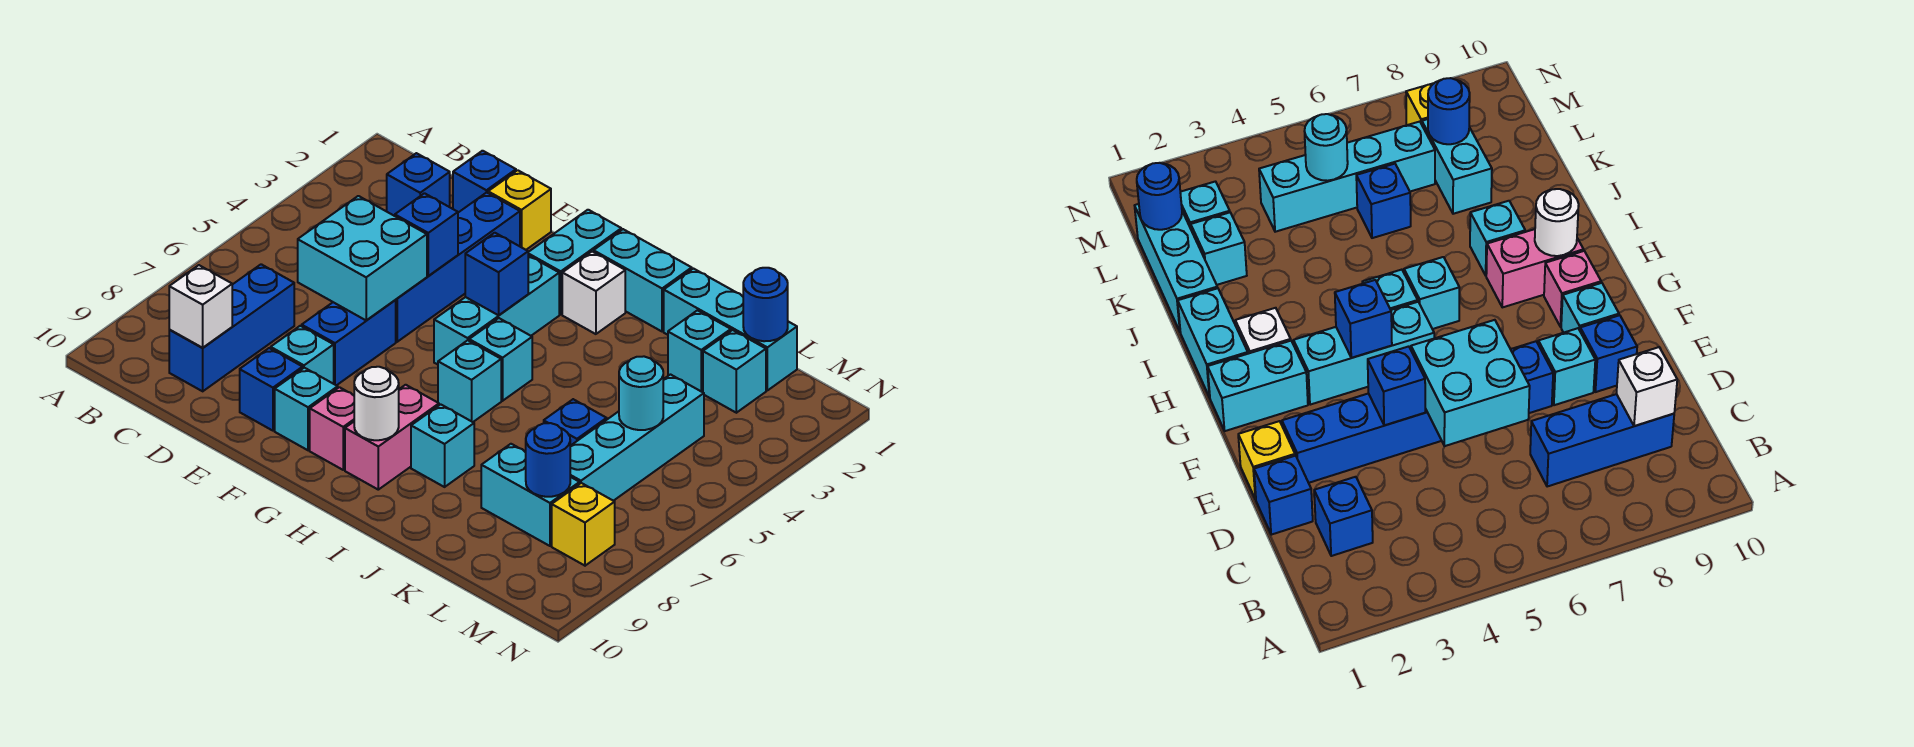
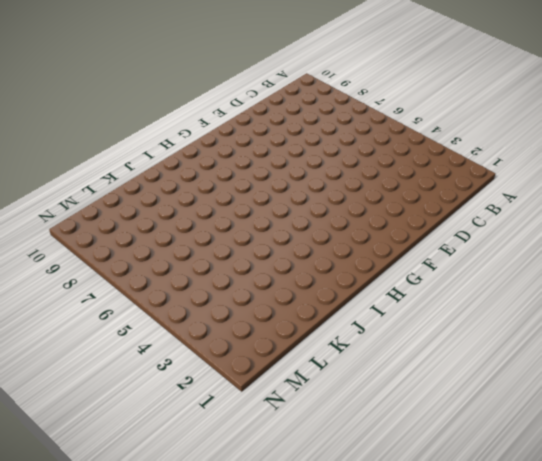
none -> blue brick C2 level 1
none -> blue brick C7:C9 level 1
none -> blue brick D1 level 1
none -> yellow brick E1 level 1

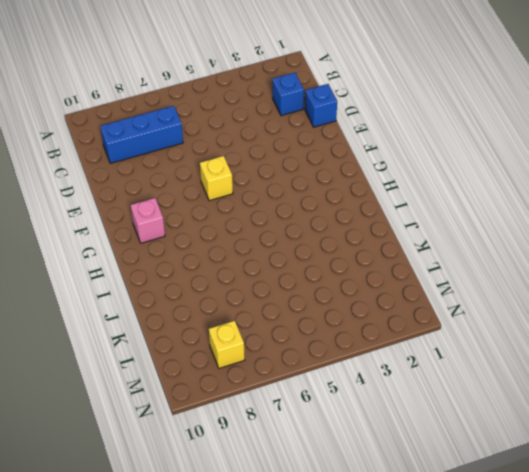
yellow brick F6 level 1 -> yellow brick E1 level 1
none -> blue brick E2:E5 level 1
none -> blue brick E6:E7 level 1
none -> cyan brick E8 level 1
none -> blue brick E9 level 1

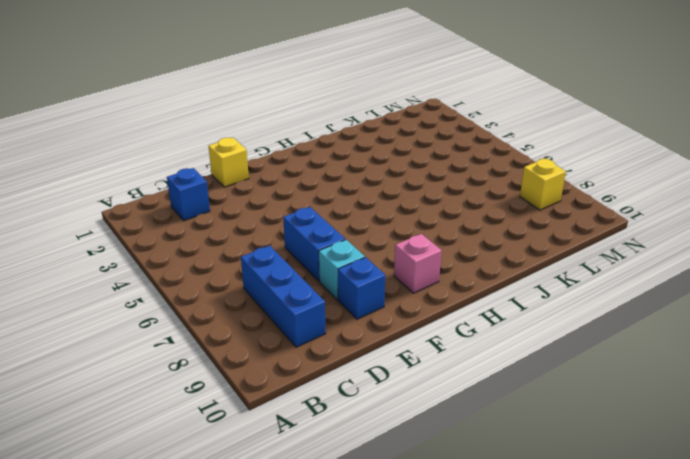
none -> blue brick D1 level 1
none -> blue brick E2:E5 level 1
none -> cyan brick F9 level 1
none -> cyan brick G1:G2 level 1

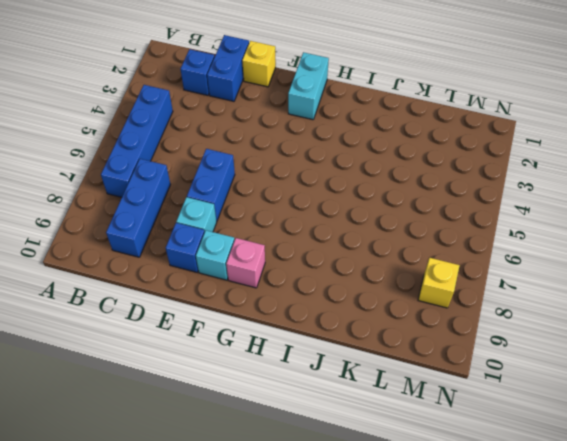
blue brick B4:B7 level 1 -> blue brick E2:E5 level 1
blue brick D1:D2 level 1 -> blue brick D1 level 1
none -> cyan brick G3:G5 level 1
none -> cyan brick H1:I1 level 1
none -> white brick H2 level 1
none -> cyan brick H5 level 1

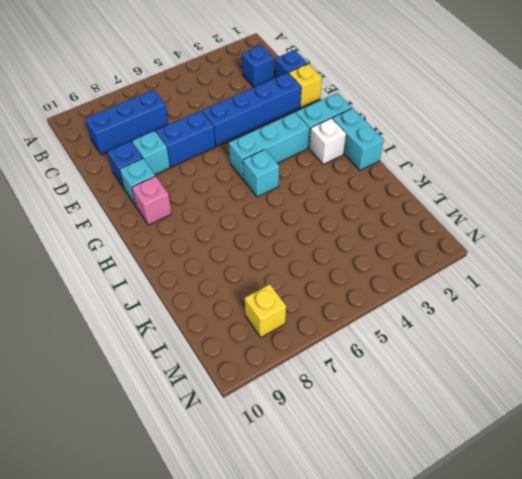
none -> cyan brick H6 level 1
none -> pink brick H8:H9 level 1
none -> cyan brick I8 level 1
none -> cyan brick J1:L1 level 1

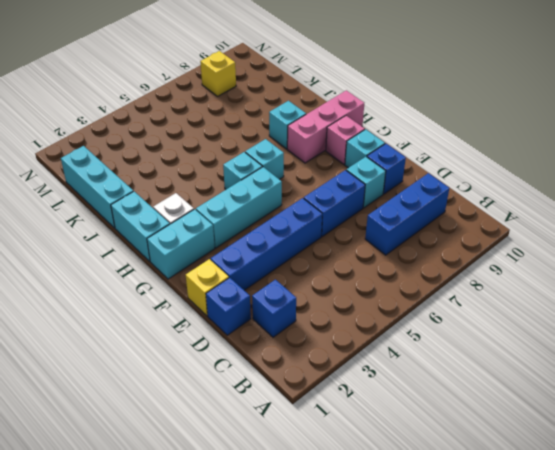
pink brick H8:H10 level 1 -> pink brick H8:H9 level 1
none -> cyan brick K2 level 1
none -> blue brick K6 level 1
none -> cyan brick K8:L8 level 1
none -> cyan brick L2 level 1

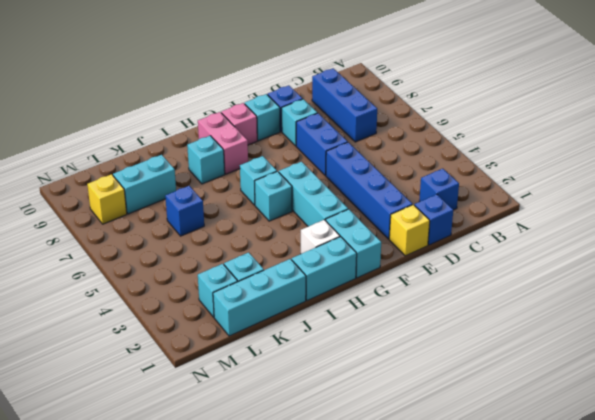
none -> cyan brick L4:L7 level 1
none -> white brick C9 level 2
none -> cyan brick D5:E6 level 2
none -> blue brick E4 level 2

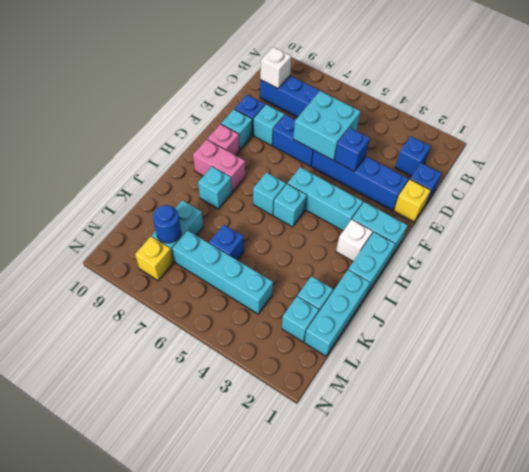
none -> blue brick G4 level 2
none -> white round brick H9 level 2
none -> blue round brick L1 level 2
none -> cyan round brick L5 level 2

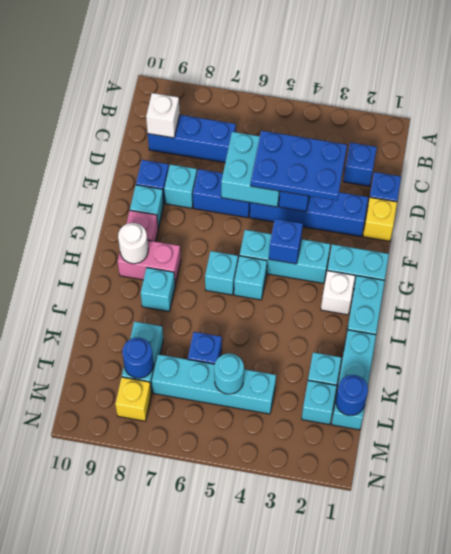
blue plate D3:E5 level 3 -> none

